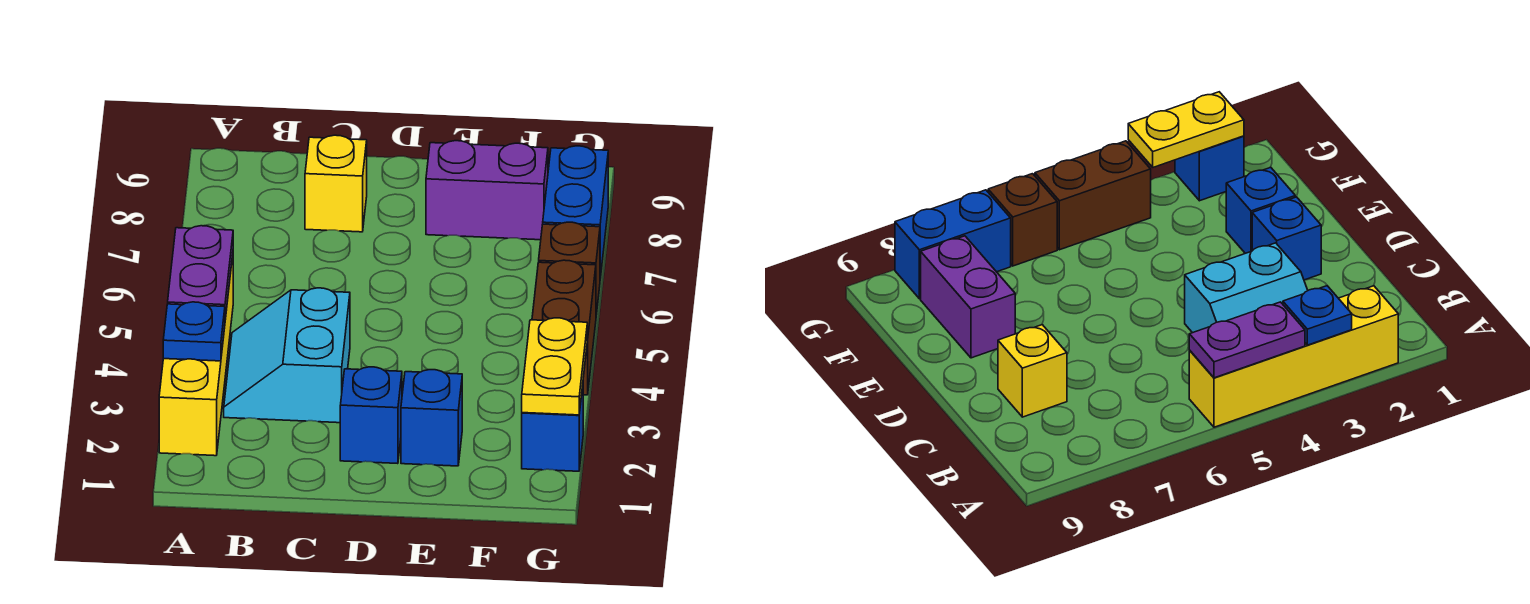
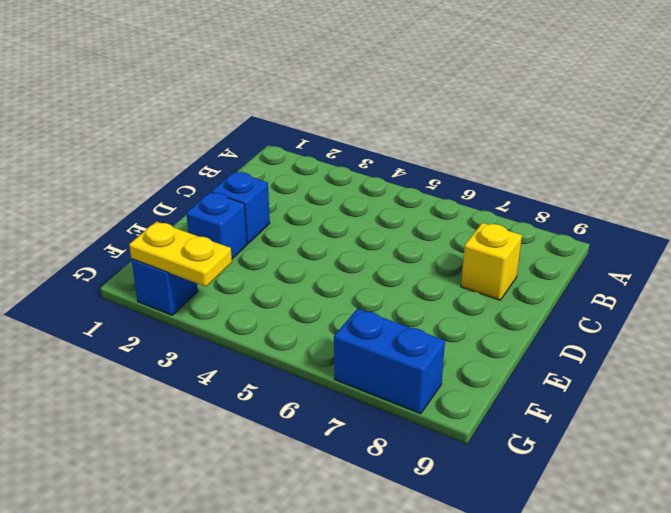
none -> yellow brick A2:A5 level 1
none -> cyan slope B3:C4 level 1 top C
none -> purple brick E8:F8 level 1

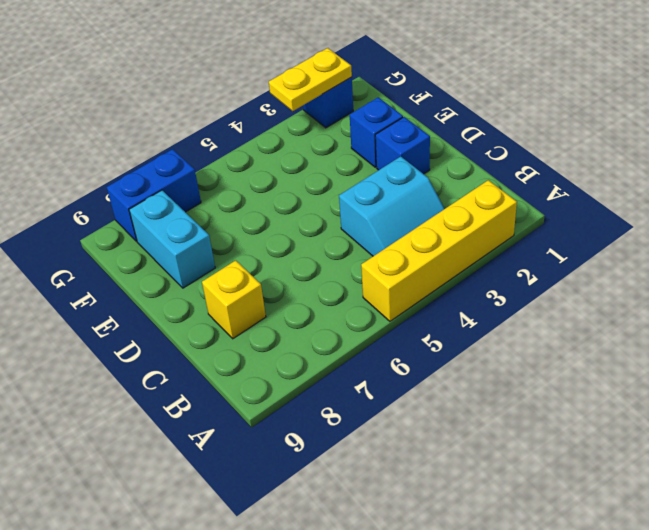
cyan brick E8:F8 level 1 -> purple brick E8:F8 level 1
none -> brown brick G4:G5 level 1
none -> brown brick G6 level 1
none -> blue plate A3 level 2

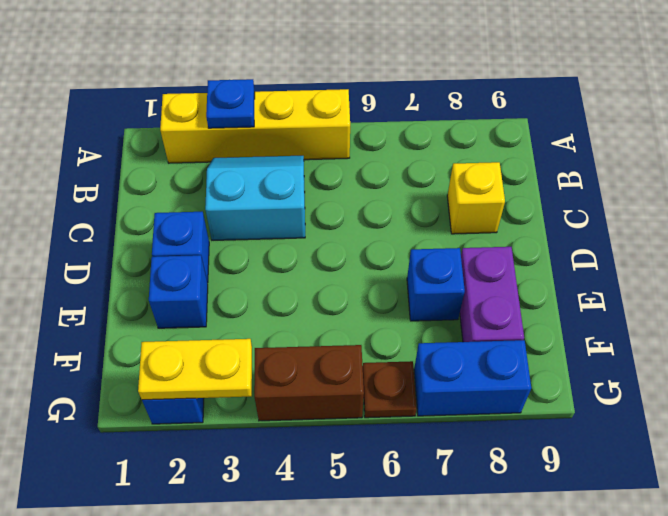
blue brick E7 level 1 -> none
brown plate G6 level 1 -> brown brick G6 level 1
none -> purple plate A4:A5 level 2

